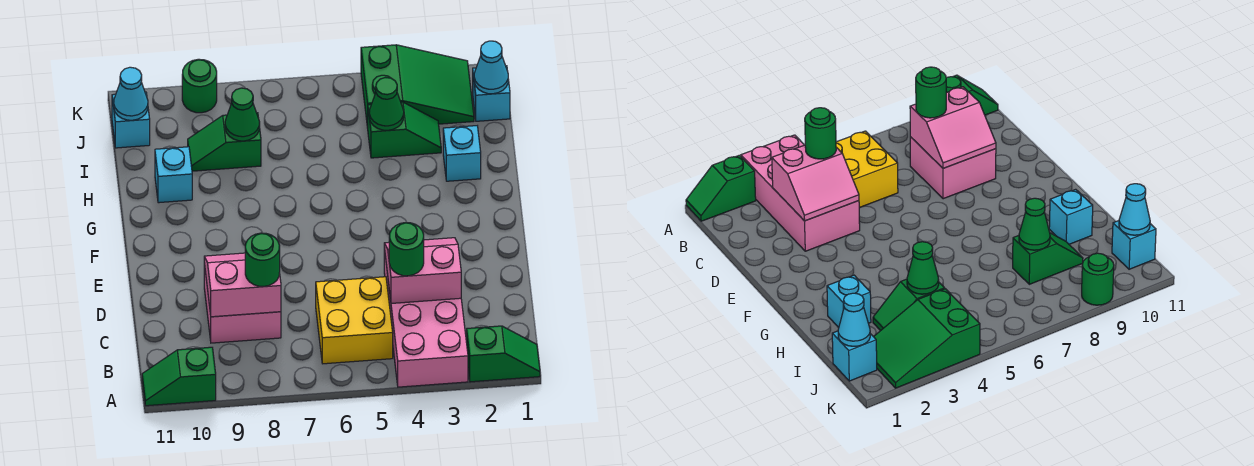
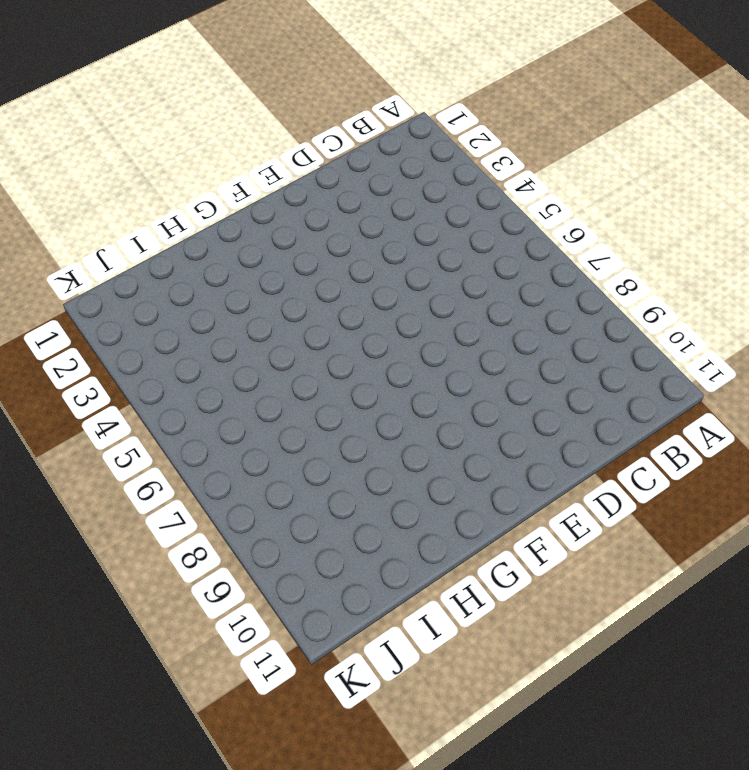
none -> green slope A1:A2 level 1 top 2
none -> pink brick A3:D4 level 1
none -> green slope A10:A11 level 1 top 10

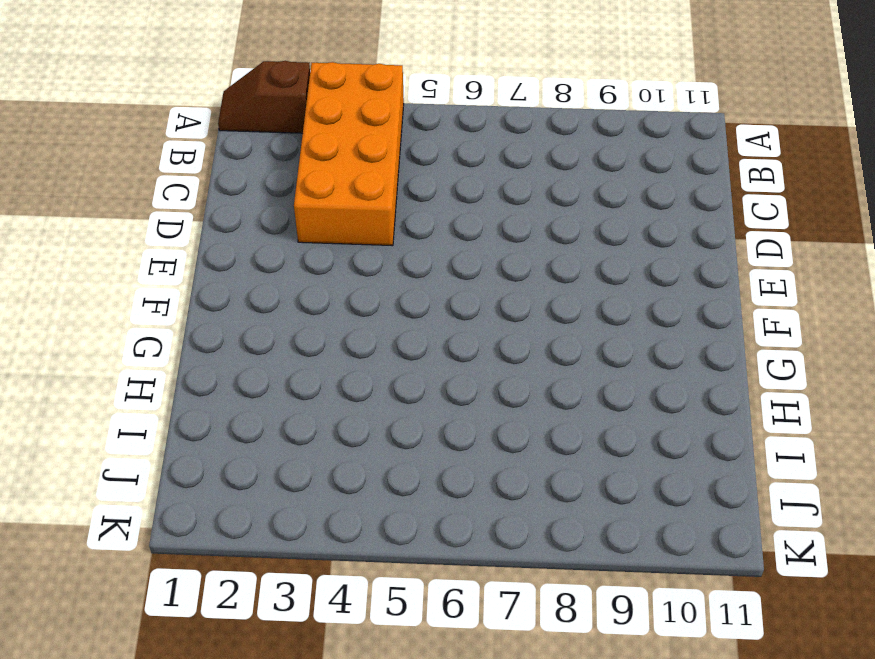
brown slope A1:A2 level 1 top 2 -> green slope A1:A2 level 1 top 2
orange brick A3:D4 level 1 -> pink brick A3:D4 level 1
none -> green slope A10:A11 level 1 top 10
none -> yellow brick B5:C6 level 1
none -> pink brick C8:D9 level 1

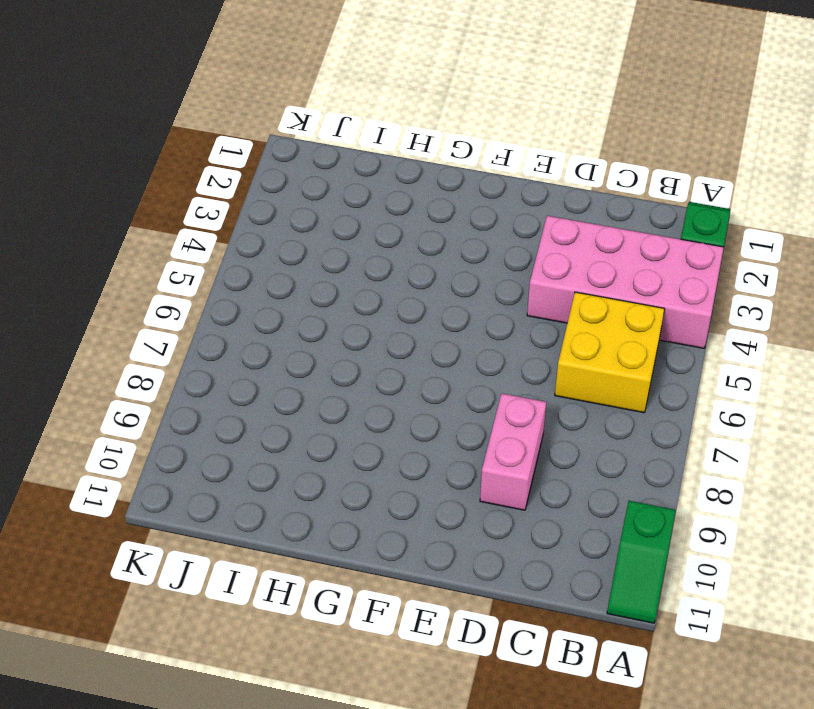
pink brick D8:D9 level 1 -> pink brick C8:D9 level 1
none -> cyan brick H2 level 1
none -> cyan brick H10 level 1
none -> green slope I3:I4 level 1 top 4

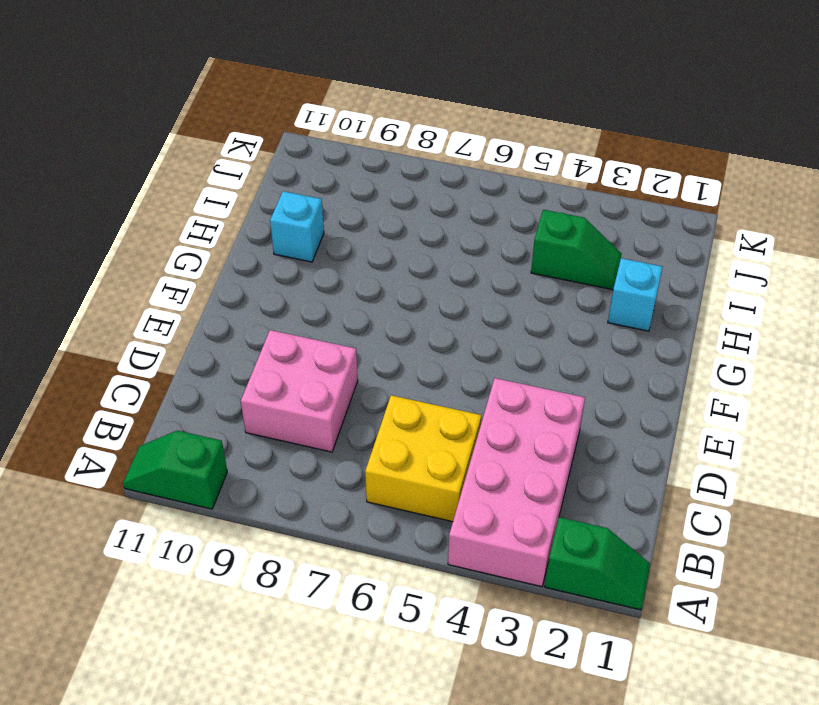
none -> green slope I8:I9 level 1 top 8
none -> cyan brick J1 level 1
none -> green slope J2:K4 level 1 top 4

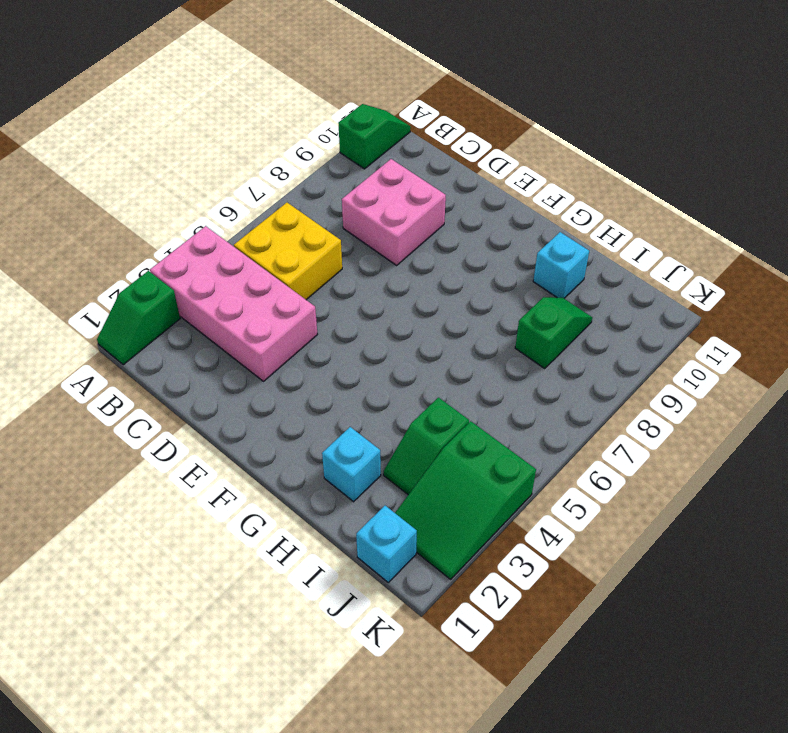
none -> cyan brick J11 level 1
none -> green round brick K9 level 1
none -> pink slope C3:D4 level 2 top C

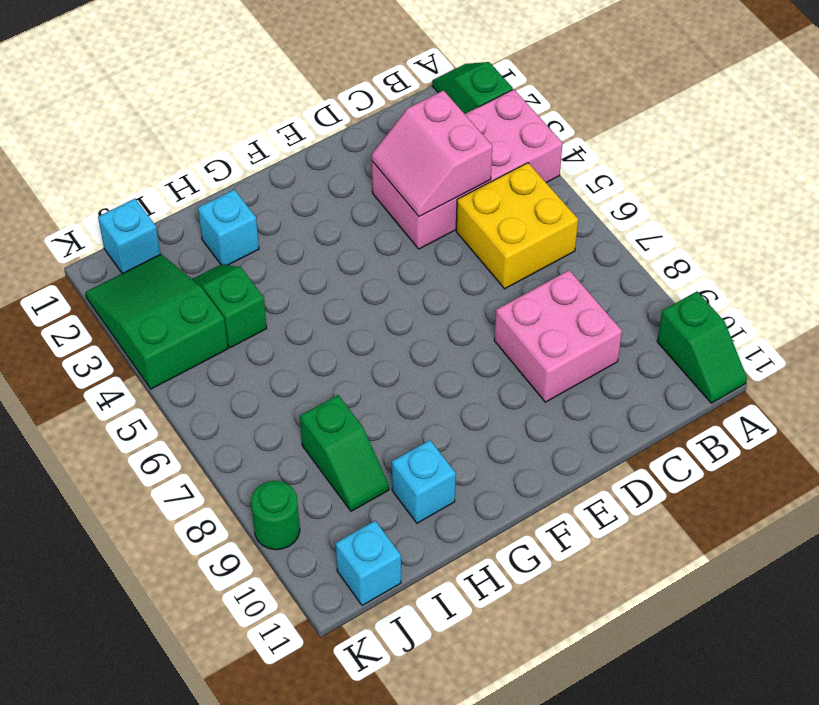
none -> pink slope C8:D9 level 2 top C
none -> green cone I4 level 2
none -> green cone I8 level 2

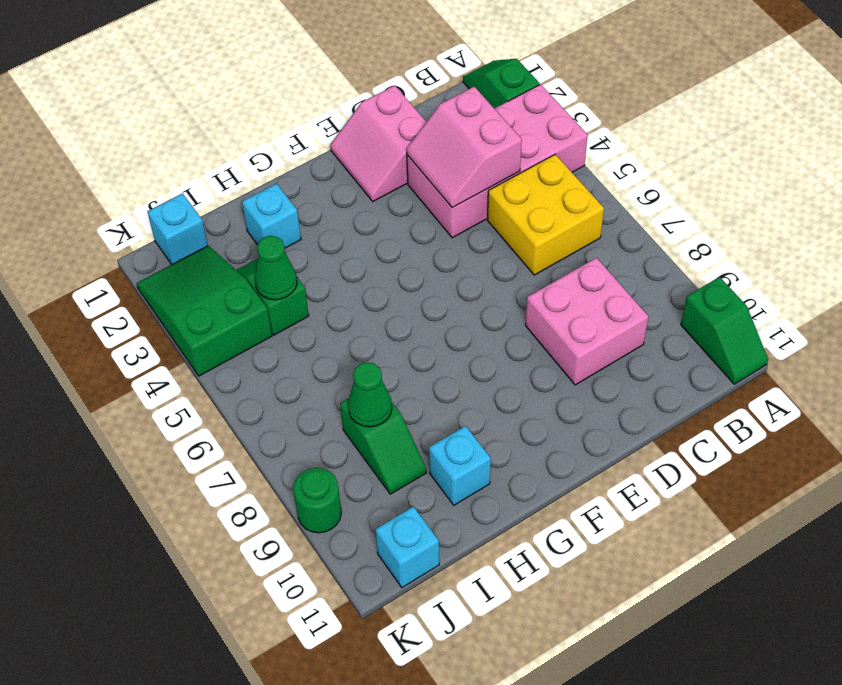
pink slope D1:E2 level 1 top D -> pink slope C8:D9 level 2 top C
none -> cyan cone J1 level 2
none -> cyan cone J11 level 2
none -> green round brick C4 level 3

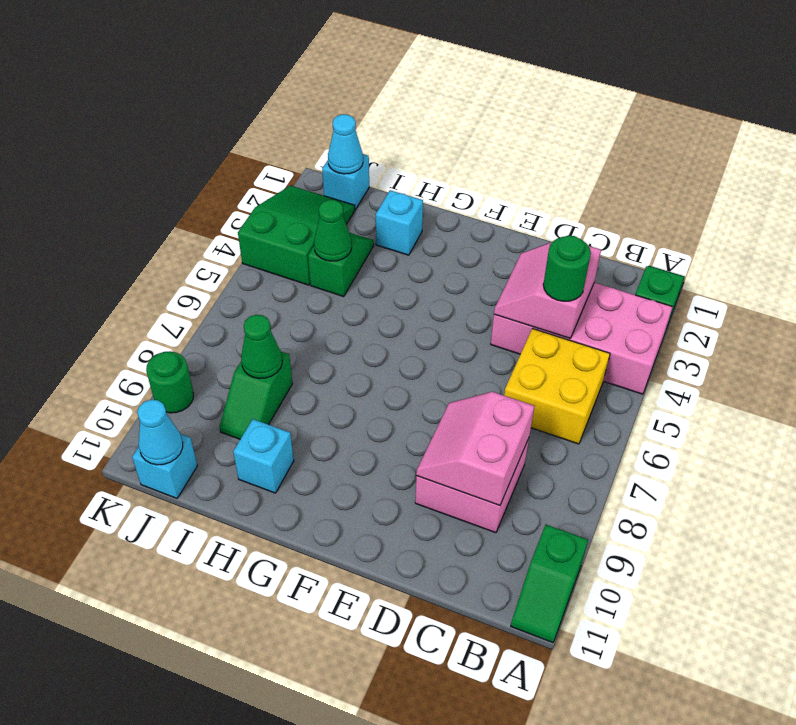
none -> green round brick C8 level 3

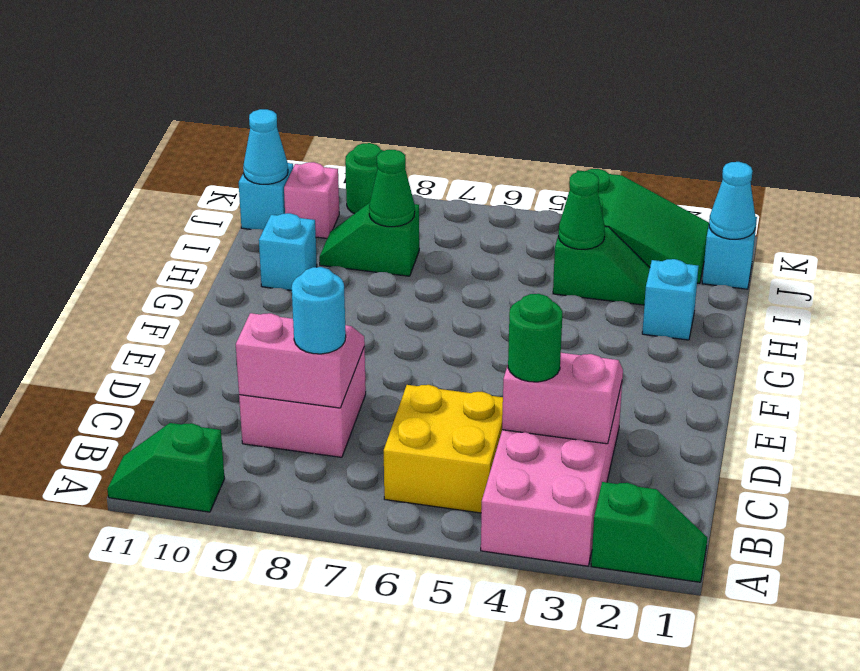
cyan round brick C8 level 3 -> green round brick C8 level 3
pink brick J10 level 1 -> none

